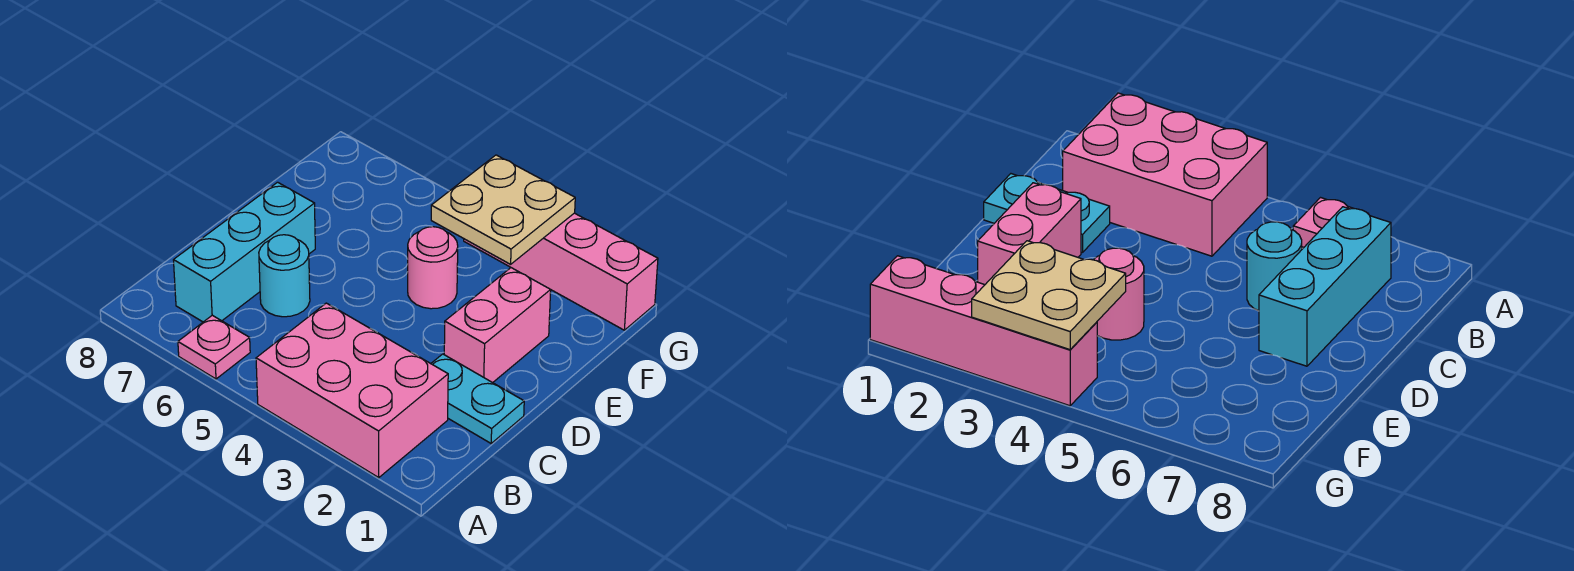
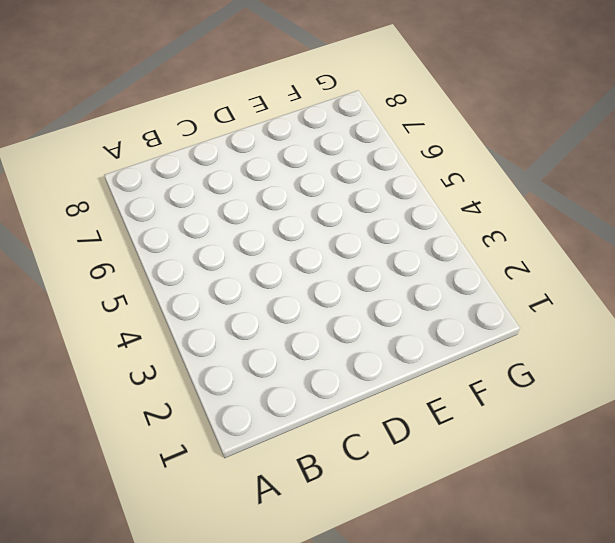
none -> pink brick A2:B4 level 1
none -> pink plate A6 level 1

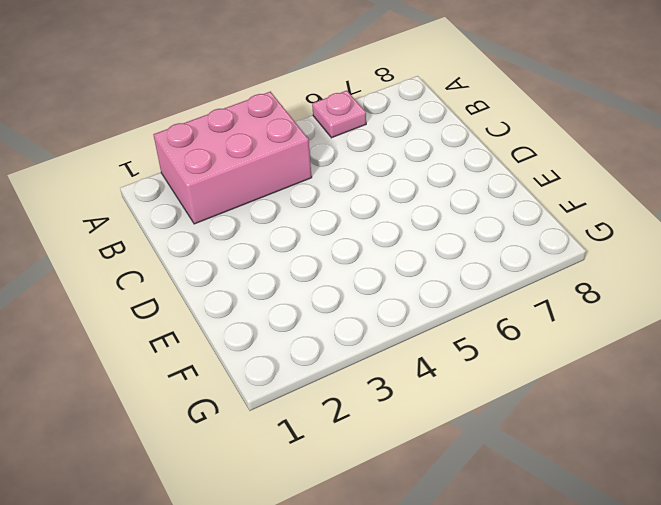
none -> cyan brick B7:D7 level 1
none -> cyan plate C1:C2 level 1

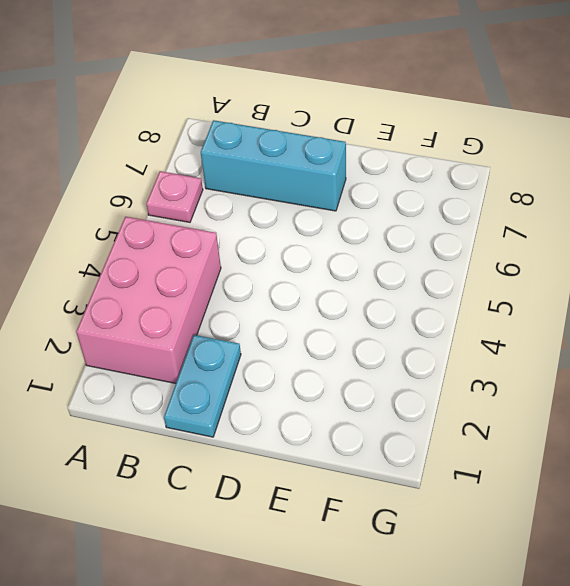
none -> cyan round brick C6 level 1
none -> pink brick D2:E2 level 1

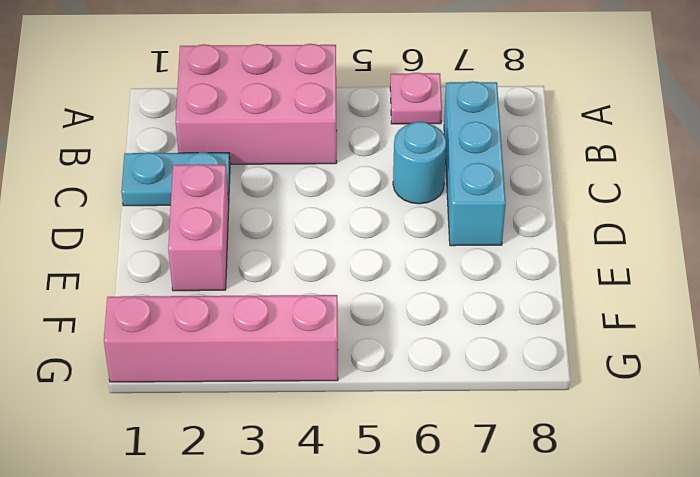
none -> pink round brick E4 level 1
none -> tan plate F3:G4 level 2

